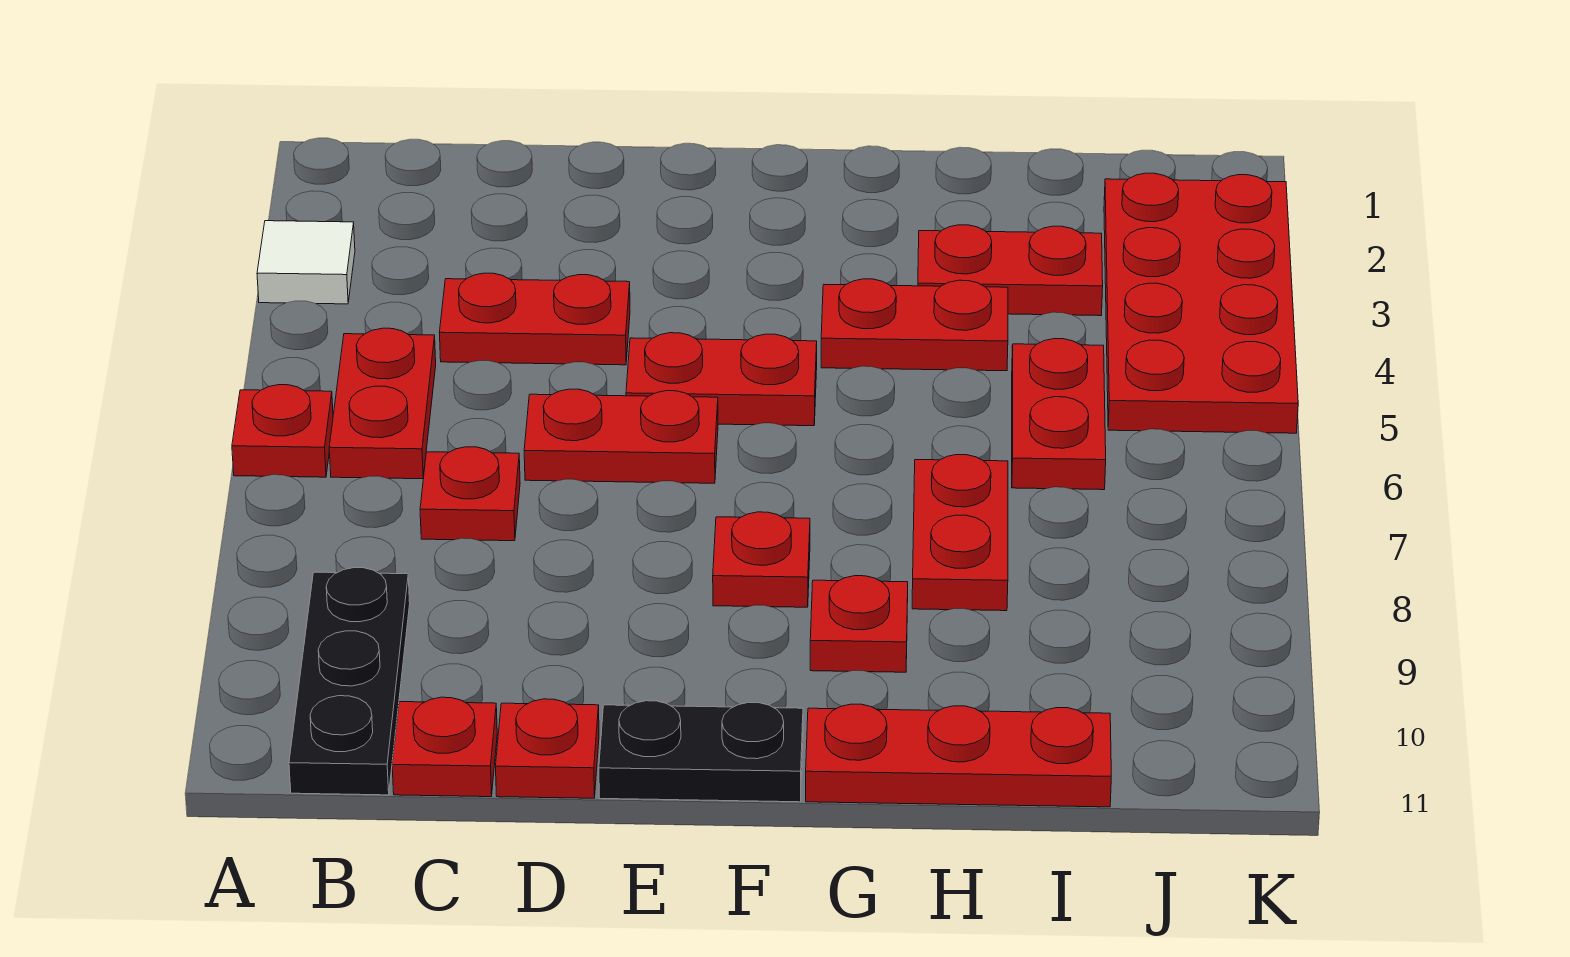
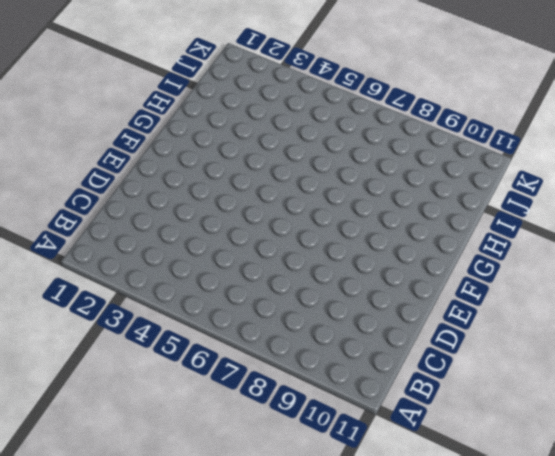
none -> white tile A3 level 1
none -> red plate A6 level 1
none -> red plate B5:B6 level 1

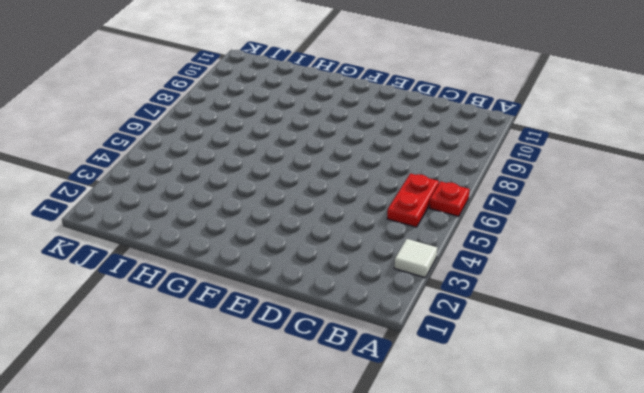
none -> black plate B9:B11 level 1
none -> red plate C4:D4 level 1
none -> red plate C7 level 1

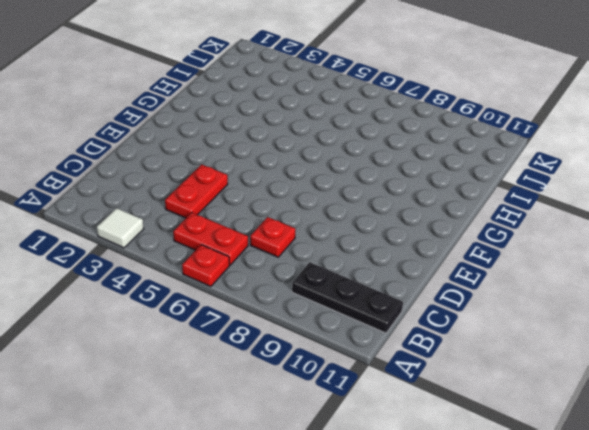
none -> red plate C11 level 1
none -> red plate D6:E6 level 1
none -> red plate D11 level 1

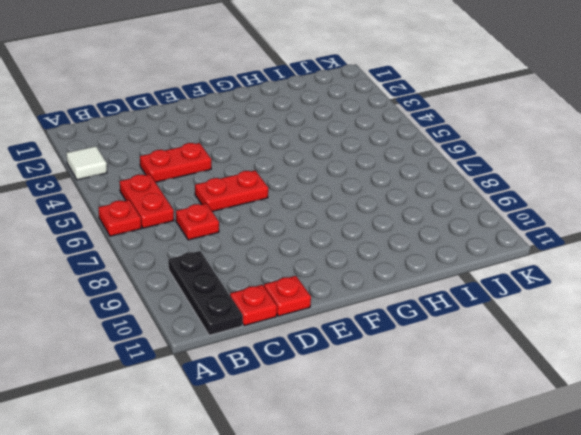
none -> red plate E5:F5 level 1
none -> black plate E11:F11 level 1
none -> red plate F8 level 1

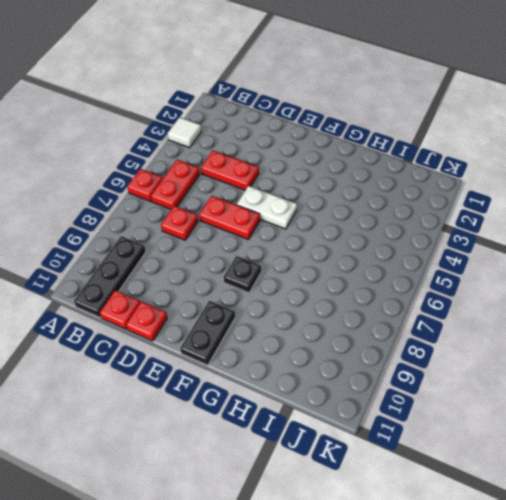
white plate E5:F5 level 1 -> red plate E5:F5 level 1
black plate F8 level 1 -> red plate F8 level 1
black plate F10:F11 level 1 -> black plate E11:F11 level 1
none -> red plate G4:H4 level 1
none -> red plate G9 level 1
none -> red plate G11:I11 level 1

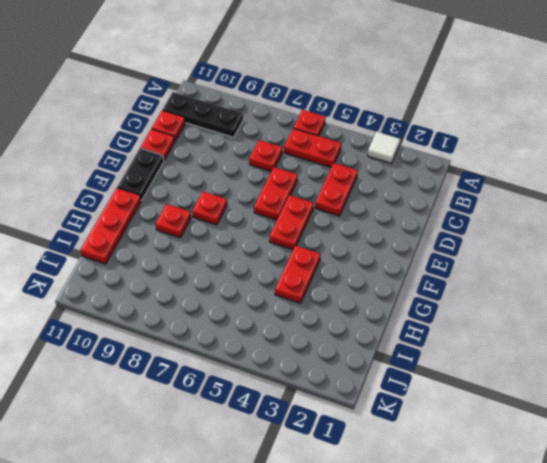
none -> red plate H3:I3 level 1
none -> red plate H7:H8 level 1
none -> red plate I5:I6 level 1

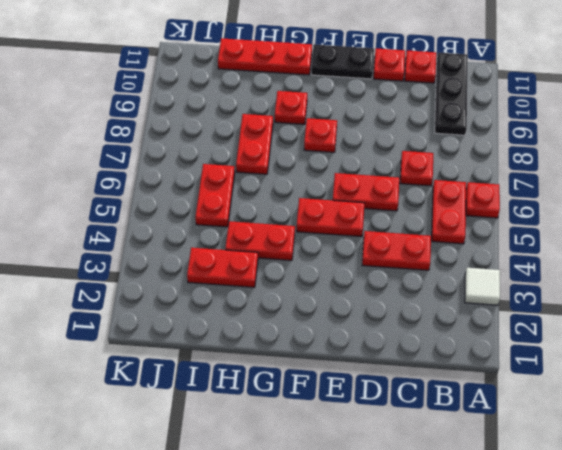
none -> red plate J2:K5 level 1

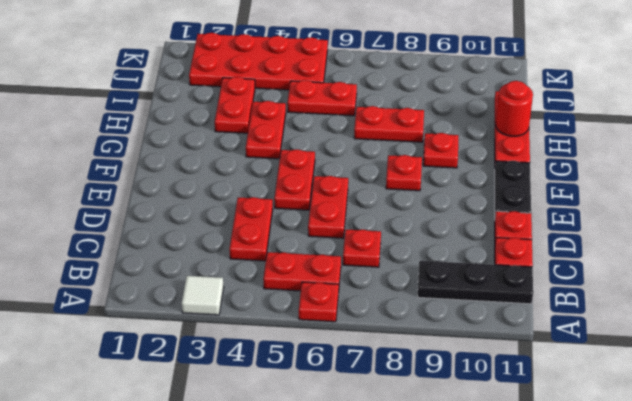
red round brick H11 level 2 -> none

